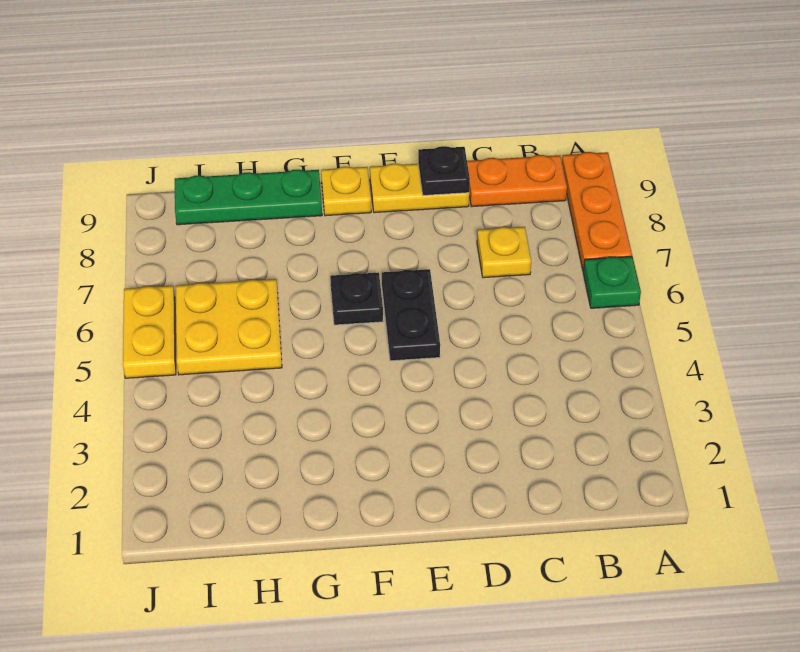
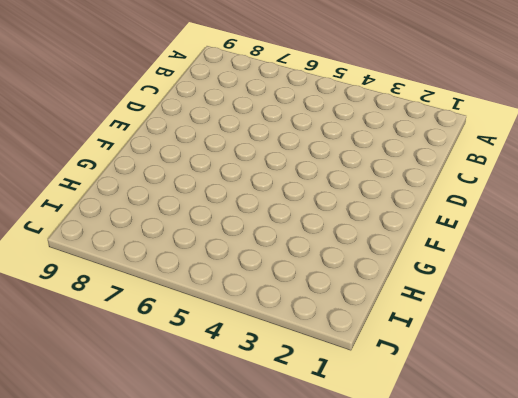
none -> green plate A6 level 1
none -> orange plate A7:A9 level 1
none -> orange plate B9:C9 level 1

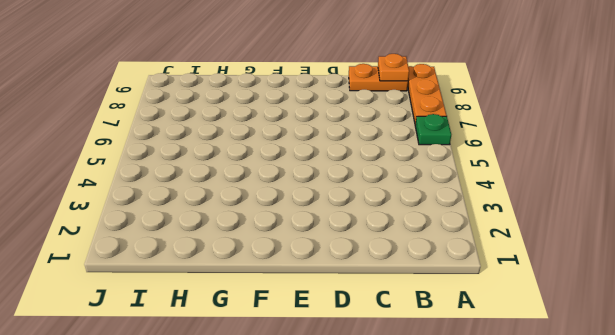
orange plate B9 level 2 -> none
none -> yellow plate C7 level 1
none -> yellow plate D9:E9 level 1
none -> black plate E5:E6 level 1

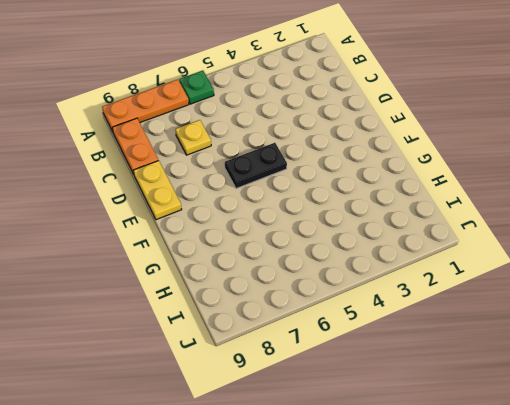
none -> black plate F6 level 1
none -> yellow plate F9 level 1
none -> green plate G9:I9 level 1

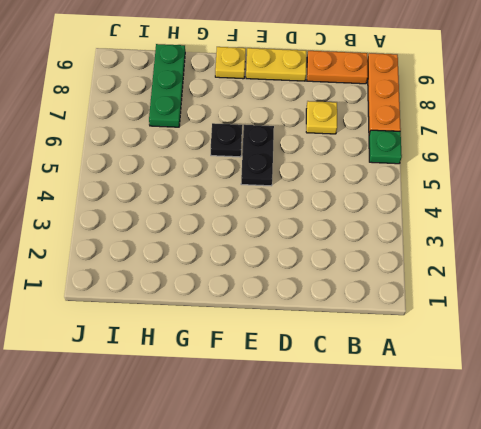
green plate H7:H9 level 1 -> green plate G9:I9 level 1
none -> yellow plate H5:I6 level 1
none -> yellow plate J5:J6 level 1
none -> black plate D9 level 2

